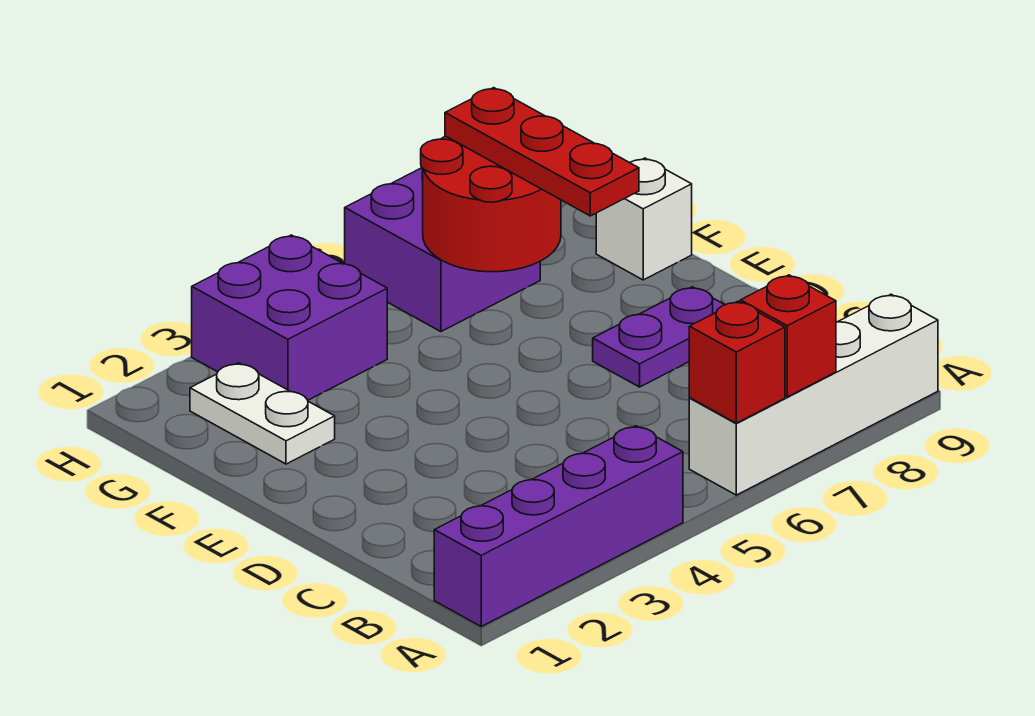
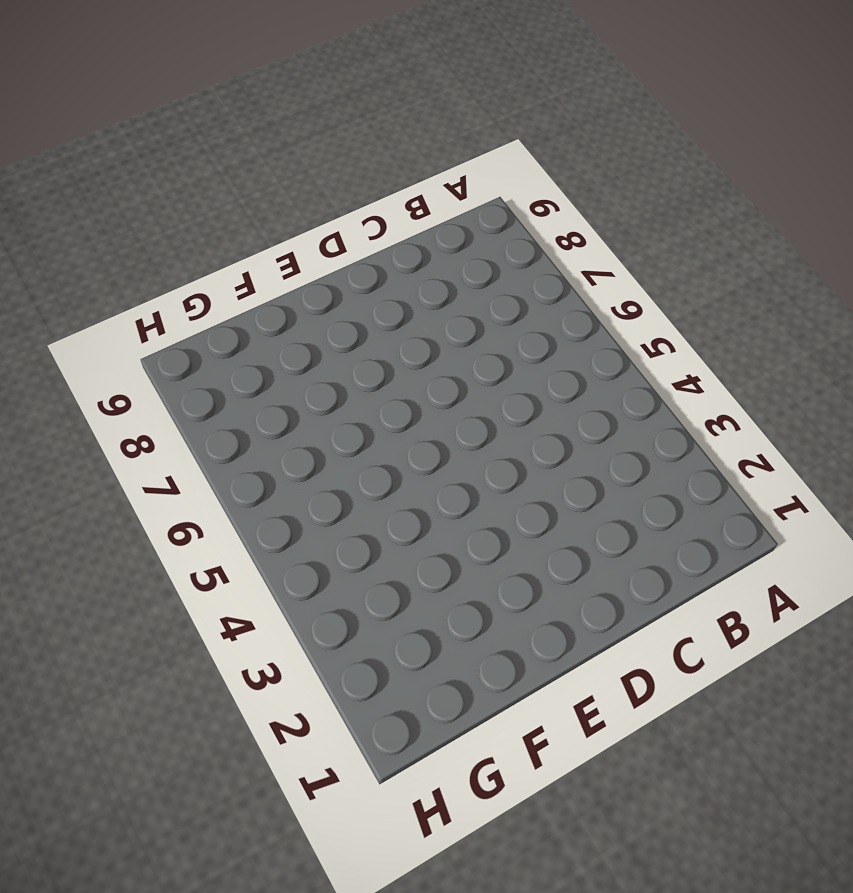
none -> purple brick A1:A4 level 1
none -> white brick A6:A9 level 1

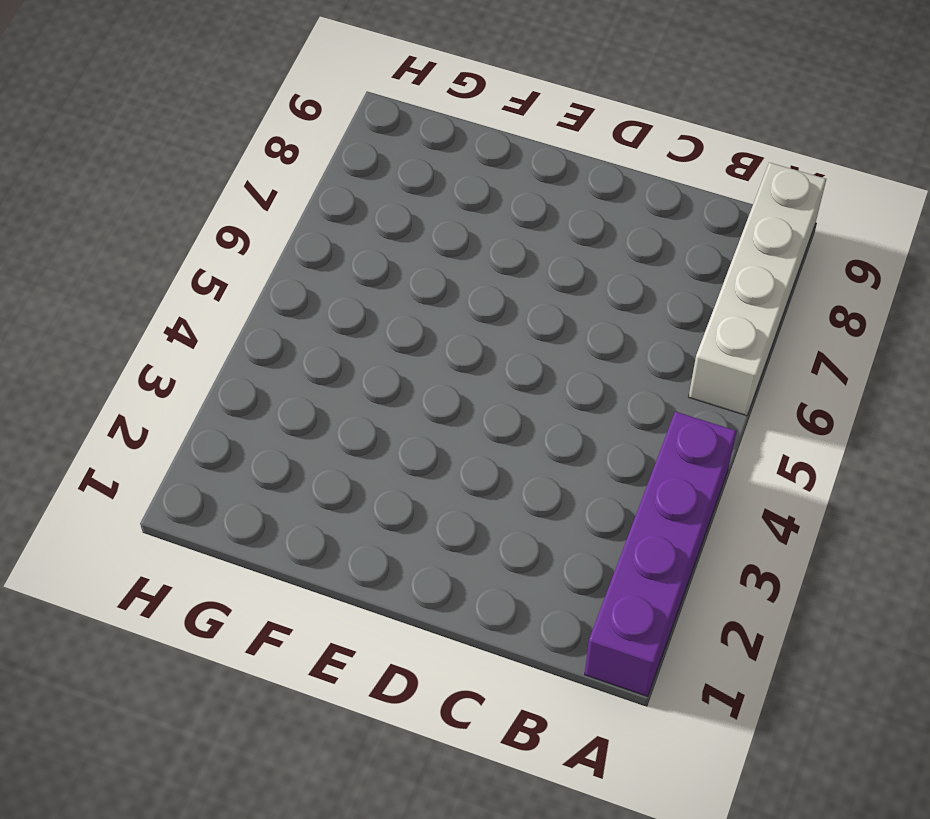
none -> purple plate D7:D8 level 1
none -> white plate F2:G2 level 1

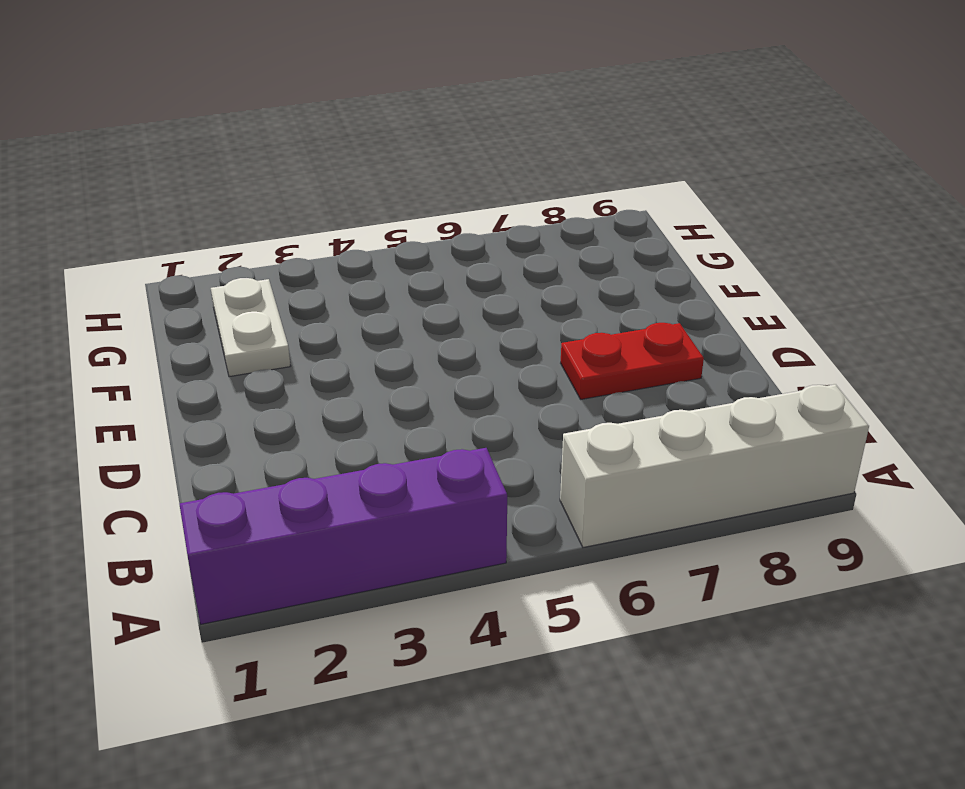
red plate D7:D8 level 1 -> purple plate D7:D8 level 1
none -> white brick F9 level 1
none -> purple brick G3:H4 level 1

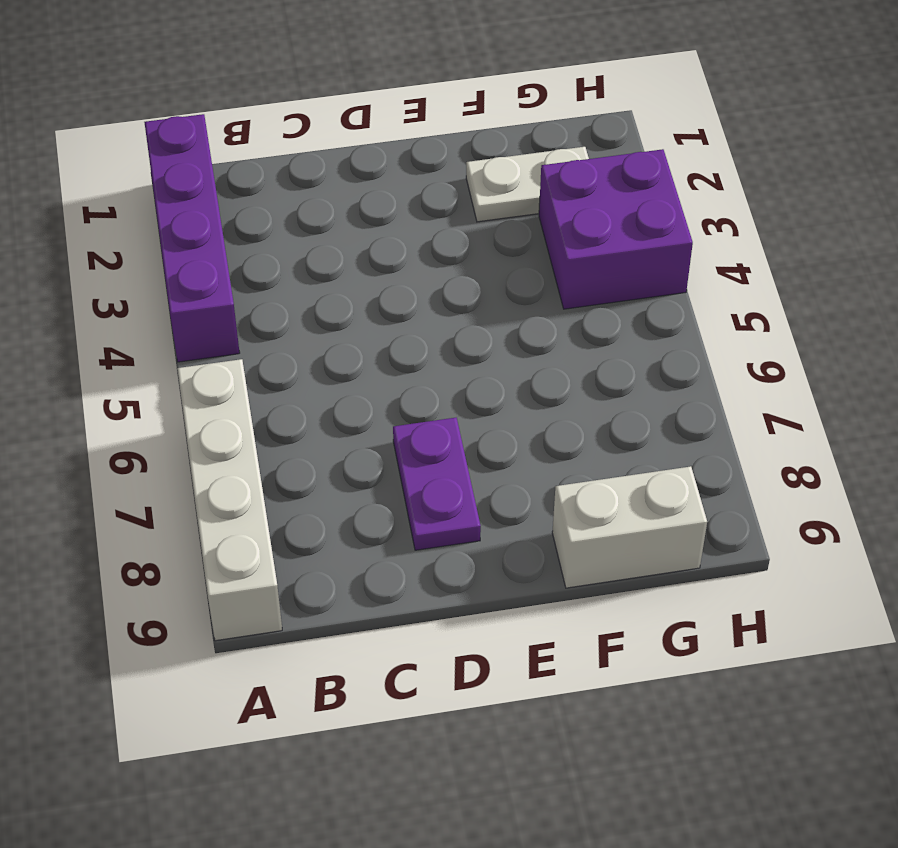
white brick F9:G9 level 1 -> white brick F9 level 1
none -> purple brick G6:H7 level 1
none -> red brick A6 level 2

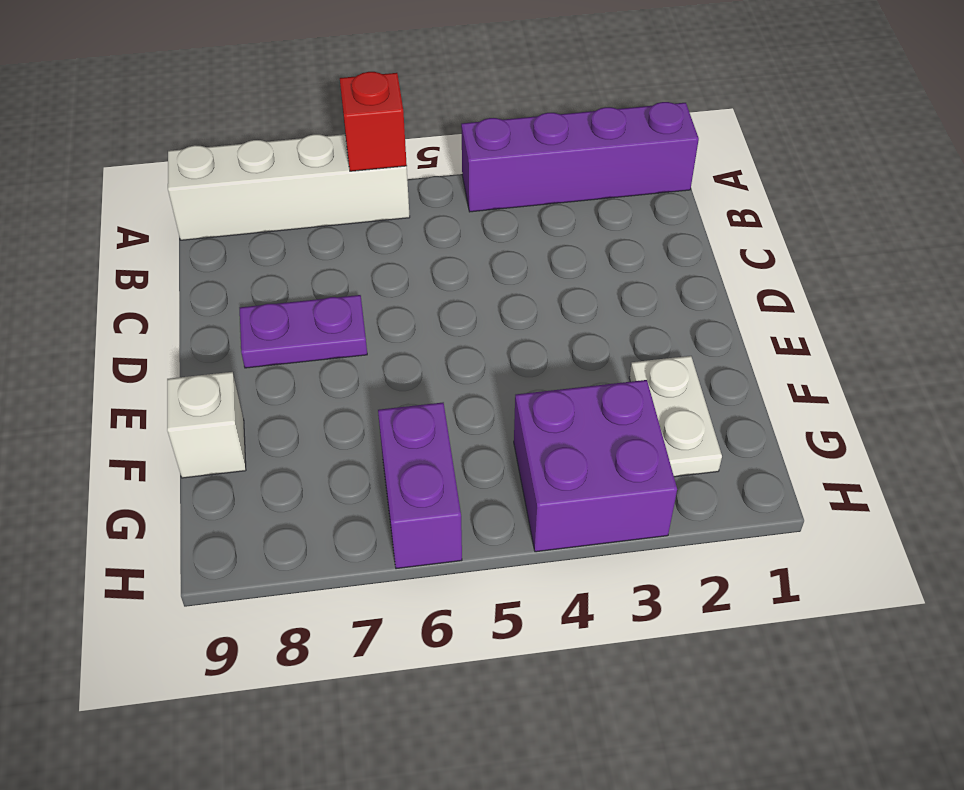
purple brick G6:H6 level 1 -> purple brick G6:H7 level 1
none -> red brick A7 level 2
none -> red round brick F6:G7 level 2

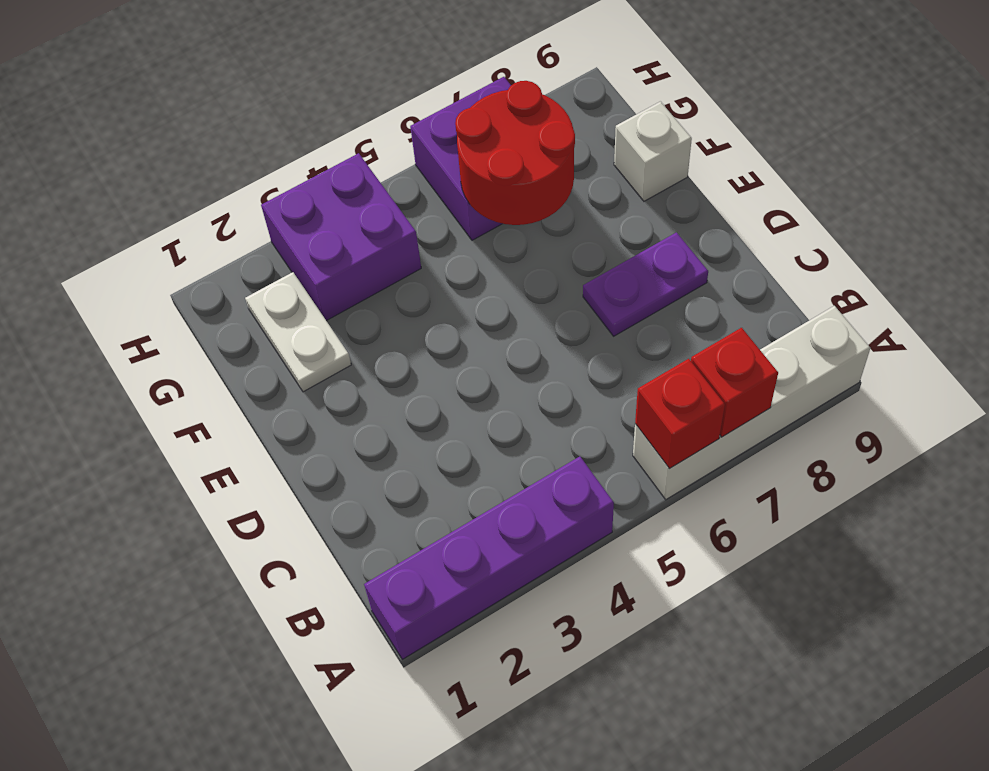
none -> red plate E7:G7 level 3

